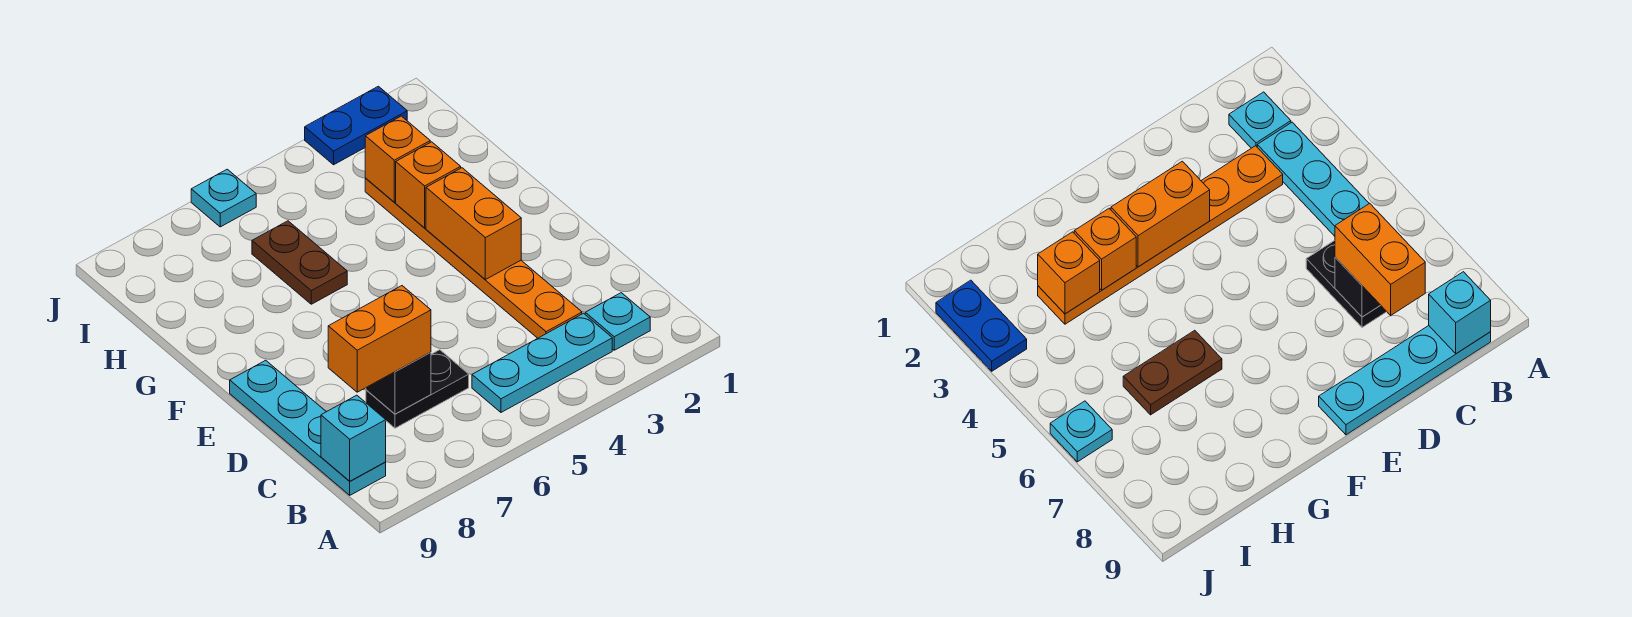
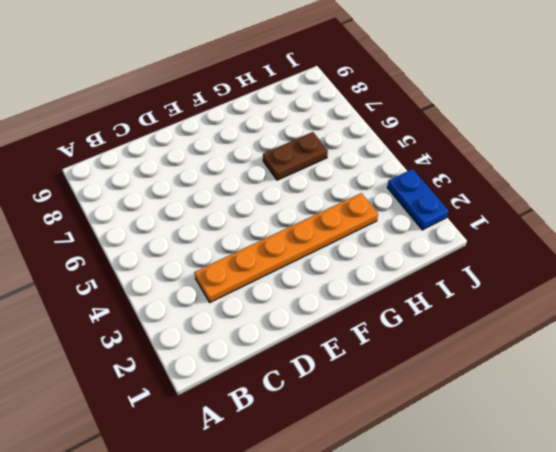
none -> cyan plate B2 level 1
none -> cyan plate B3:B5 level 1
none -> cyan plate B9:E9 level 1

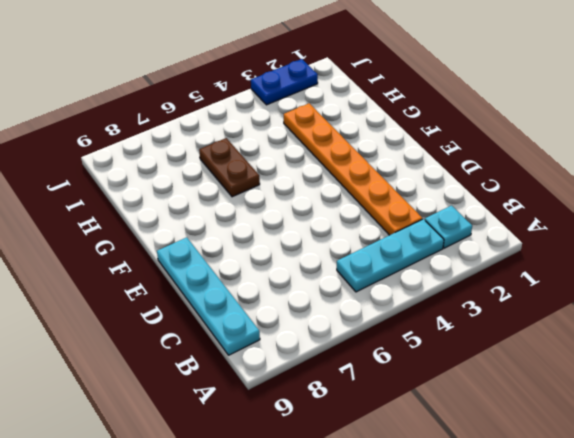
none -> black plate C6:C7 level 1
none -> cyan plate J6 level 1
none -> cyan brick B9 level 2

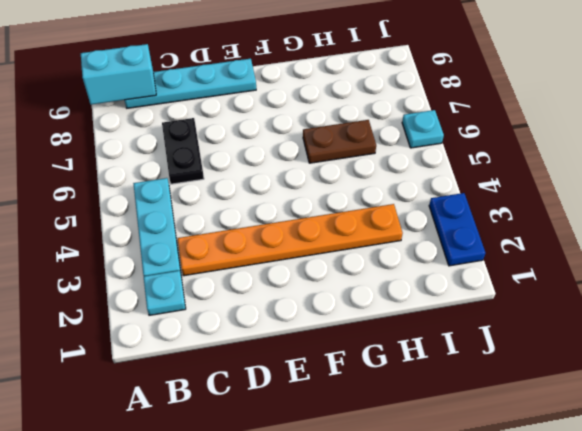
cyan brick A9:B9 level 2 -> cyan brick B9 level 2
none -> black brick C7 level 2
none -> orange brick E3:F3 level 2
none -> orange brick G3 level 2

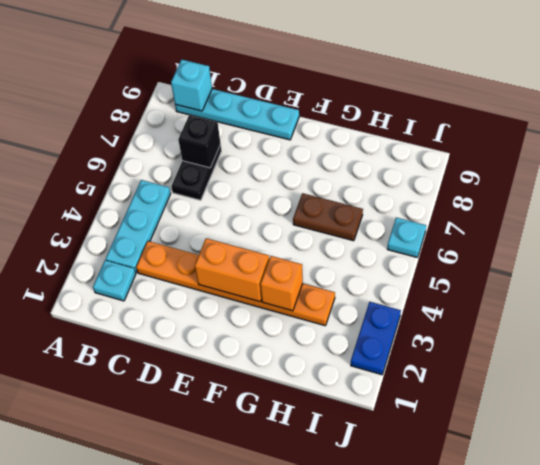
none -> orange brick H3 level 2
none -> orange brick C7:C8 level 3

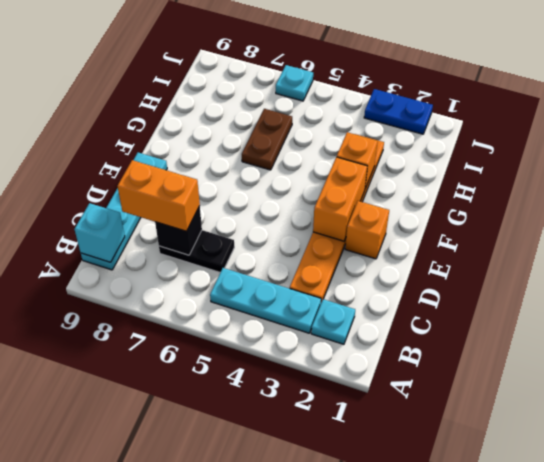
orange brick E2 level 1 -> orange brick H3 level 2

